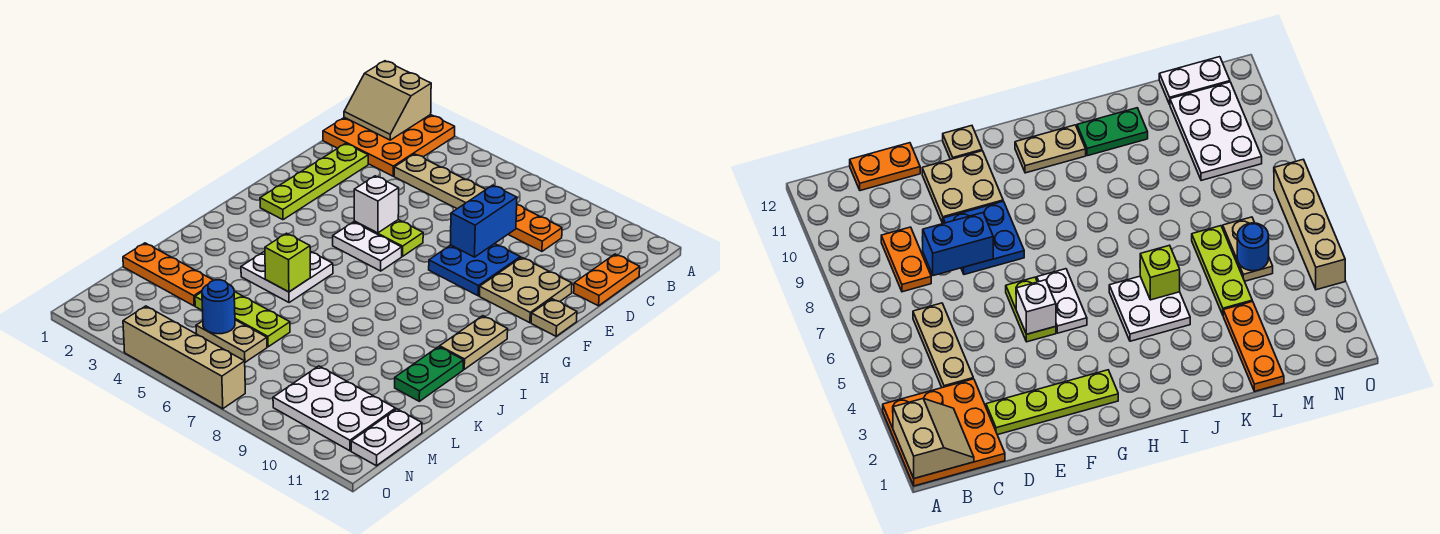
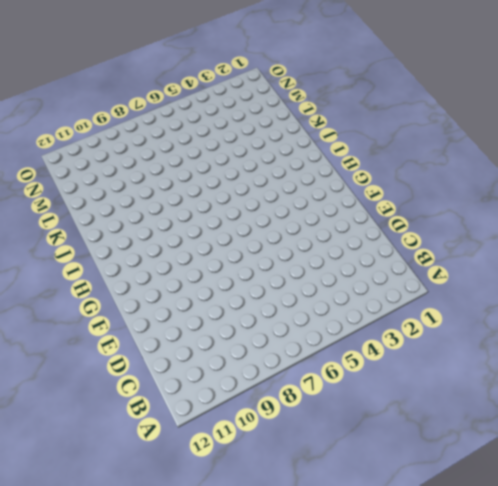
none -> orange plate A1:C3 level 1
none -> tan plate C4:C6 level 1
none -> orange plate C8:C9 level 1

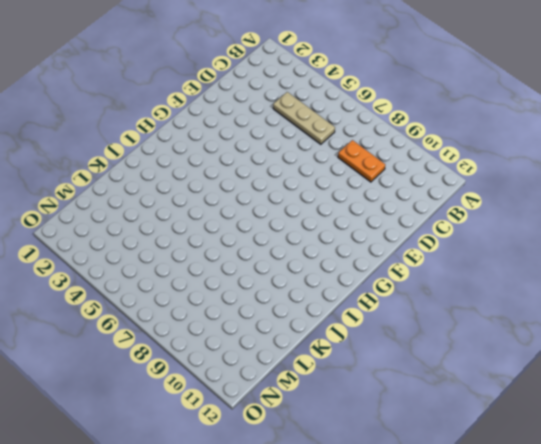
none -> orange plate A1:C3 level 1
none -> orange plate C12:D12 level 1
none -> lime plate D2:G2 level 1

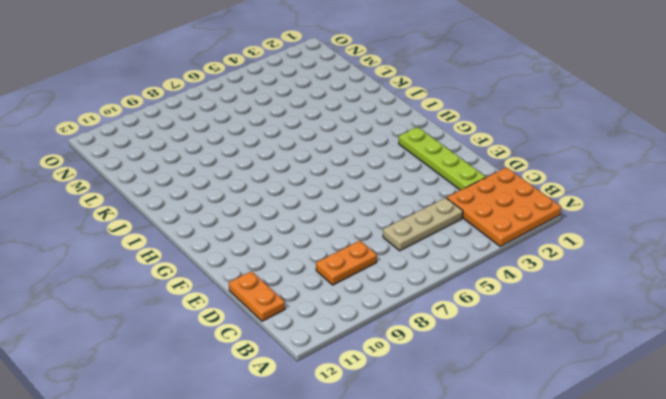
none -> blue plate E8:F9 level 1
none -> tan plate E10:F11 level 1
none -> lime plate F5:F6 level 1

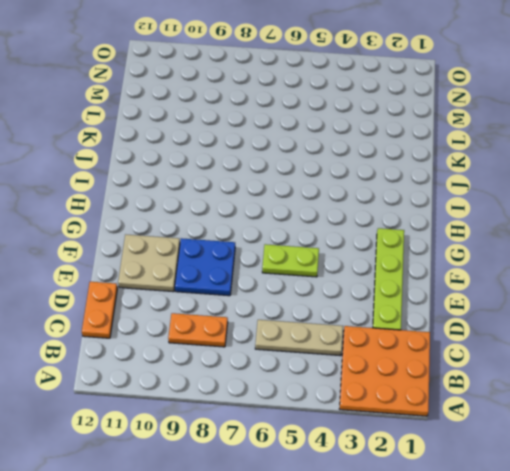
none -> tan plate F12 level 1
none -> white plate G5:G6 level 1
none -> tan plate H11:I11 level 1

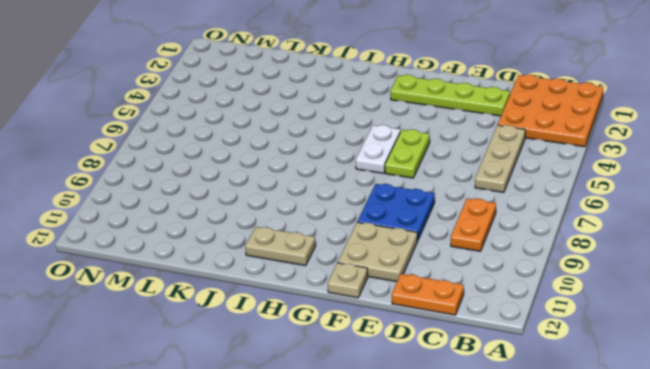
none -> white plate I4:J5 level 1
none -> green plate J11:K11 level 1
none -> orange plate L1:L3 level 1

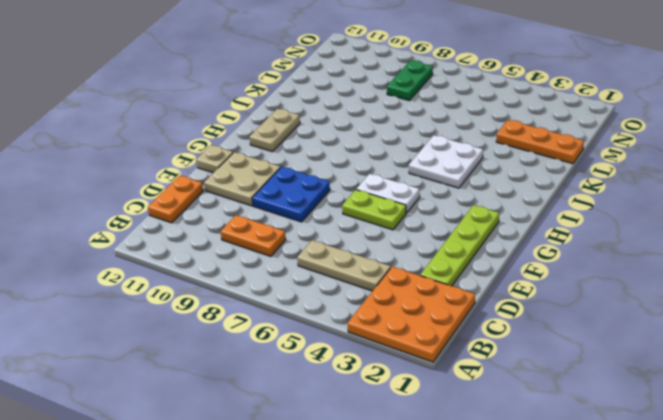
green plate M8:N8 level 1 -> green plate J11:K11 level 1
none -> lime plate L4:L6 level 1
none -> tan plate M5:M6 level 1
none -> white plate M9:N11 level 1

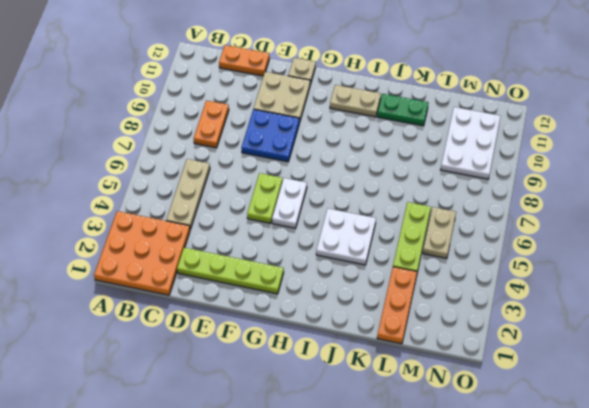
none -> white plate M12:N12 level 1
none -> tan brick O4:O7 level 1
none -> tan slope A1:B2 level 2 top A

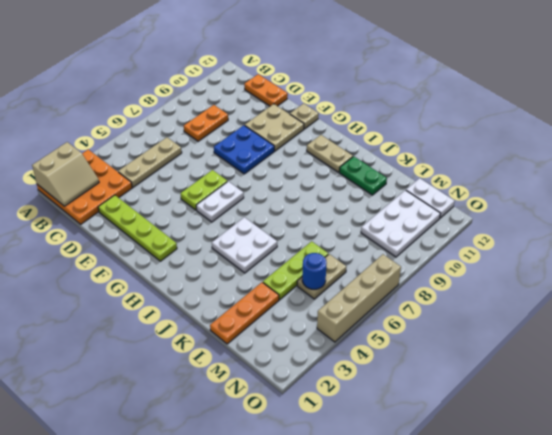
none -> blue brick D8:E8 level 2
none -> white brick F5 level 2
none -> lime brick J5 level 2

